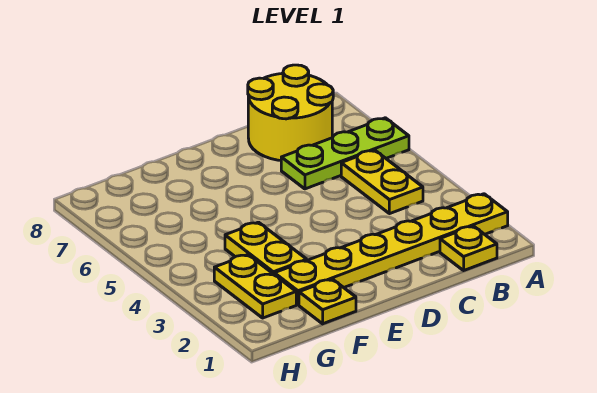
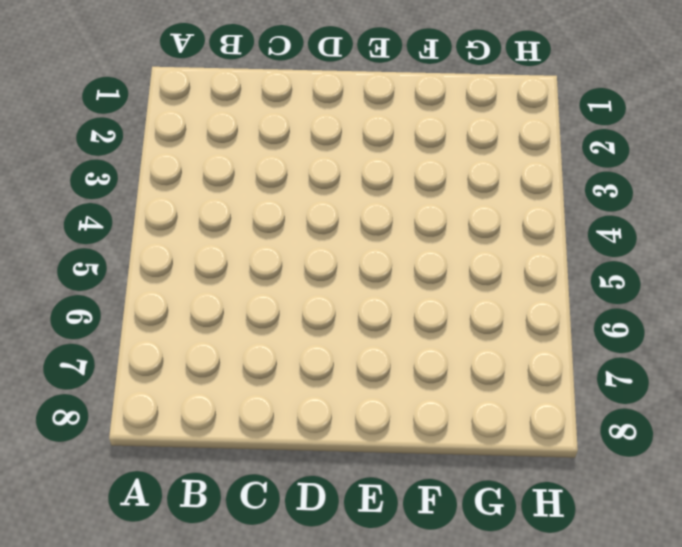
none -> yellow plate A2:F2 level 1
none -> lime plate A6:C6 level 1

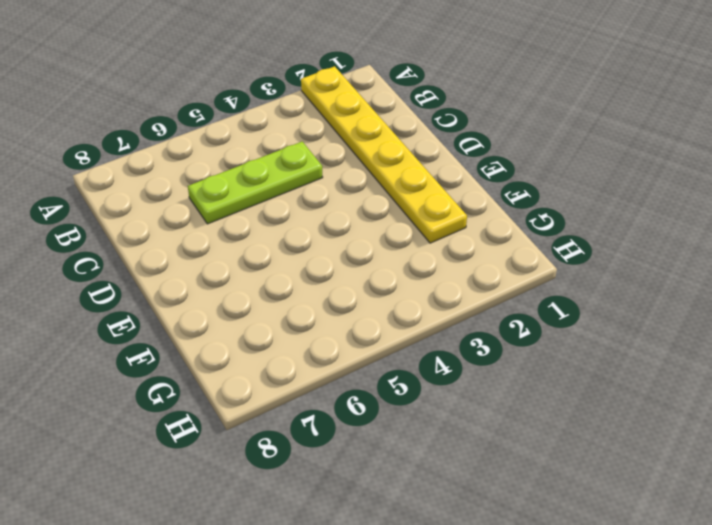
lime plate C4:C6 level 1 -> lime plate A6:C6 level 1
none -> yellow plate B1 level 1
none -> yellow plate B4:B5 level 1

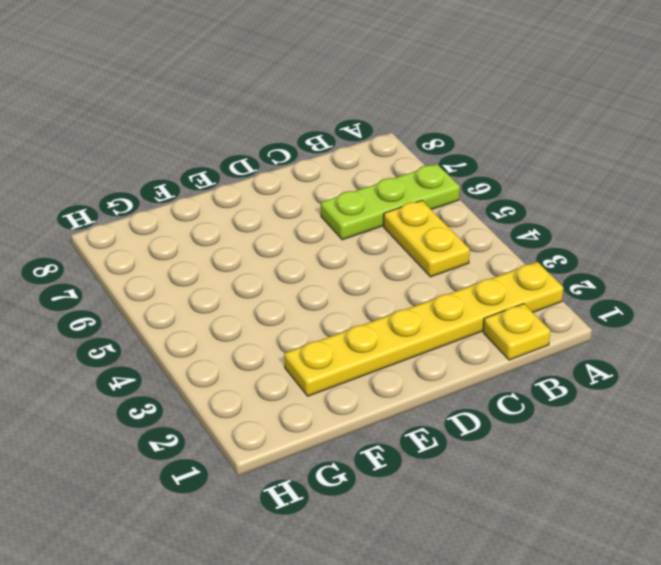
none -> yellow round brick B7:C8 level 1
none -> yellow plate F1 level 1

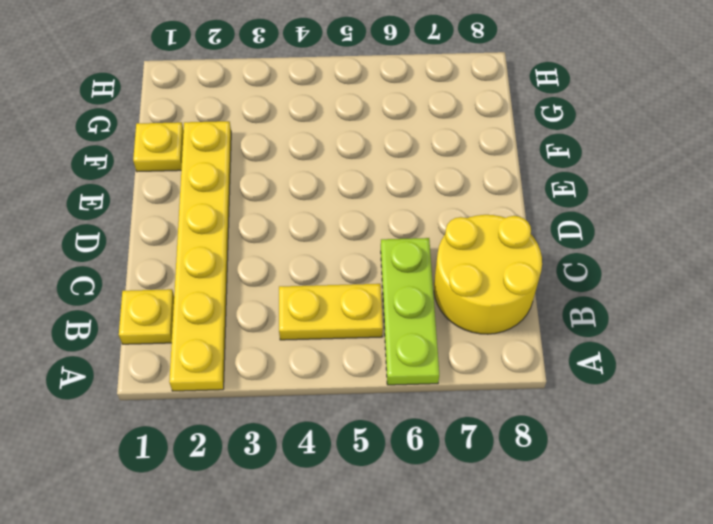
none -> yellow plate F3:F4 level 1
none -> yellow plate G2:G3 level 1

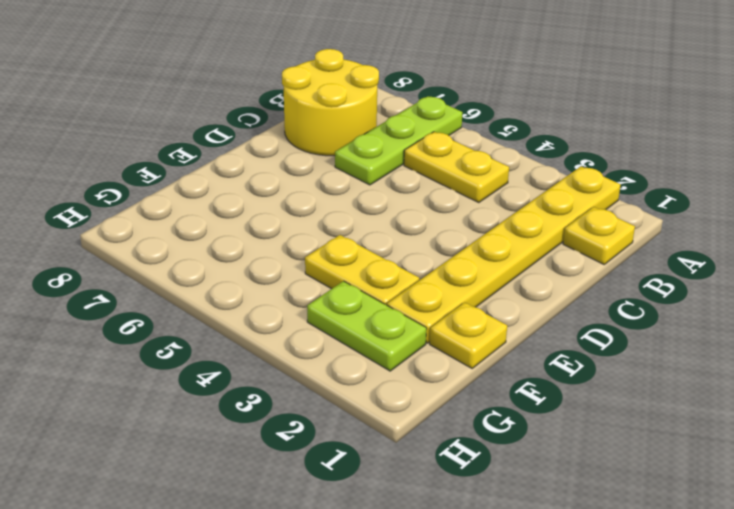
lime plate G2:G3 level 1 -> yellow plate G2:G3 level 1

